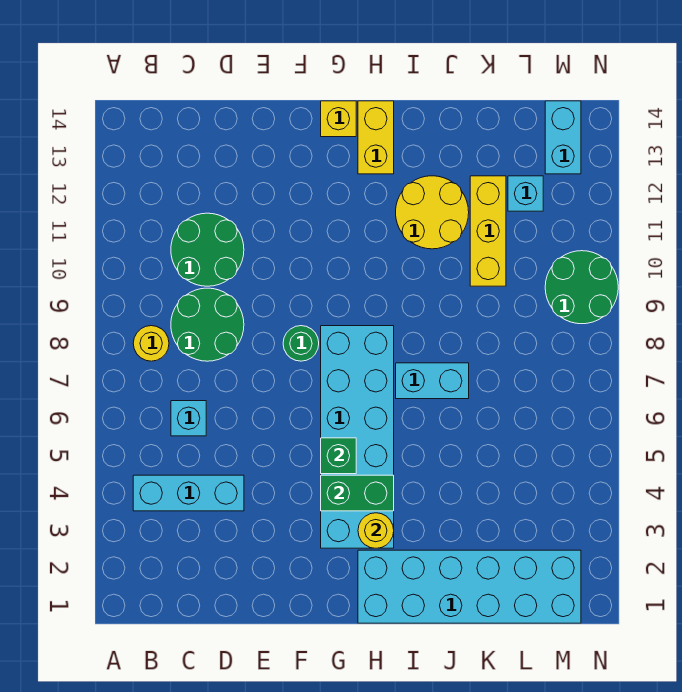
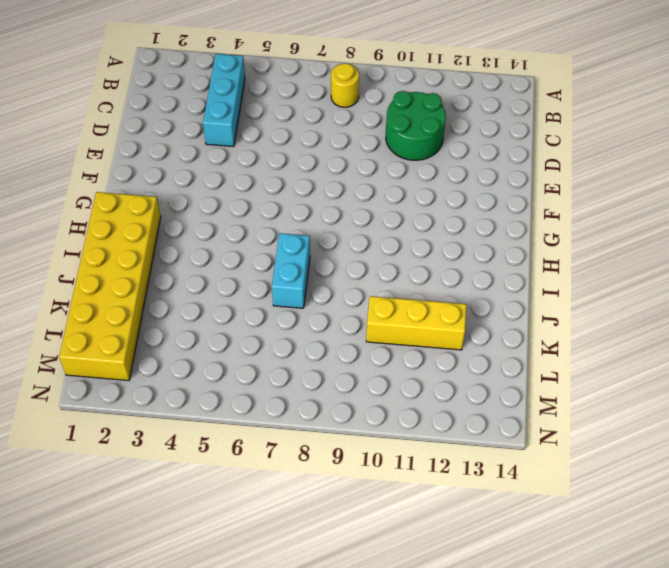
yellow brick H1:M2 level 1 -> cyan brick H1:M2 level 1
none -> cyan brick C6 level 1
none -> green round brick C8:D9 level 1
none -> green round brick F8 level 1

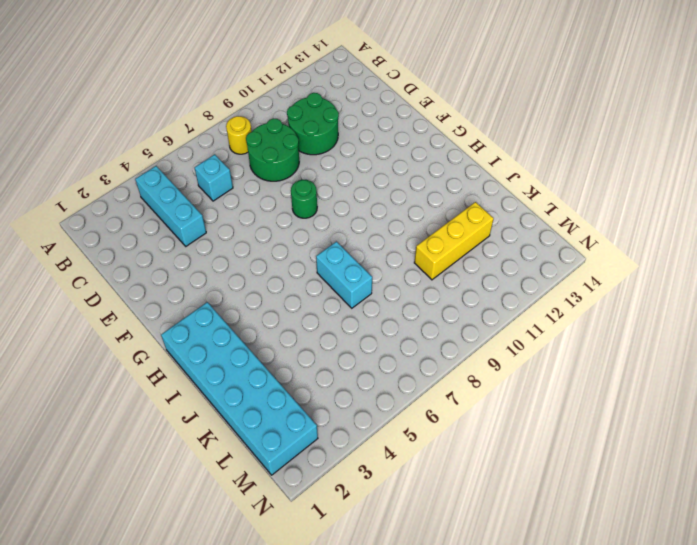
none -> cyan brick G3:H8 level 1
none -> yellow brick G14 level 1
none -> yellow brick H13:H14 level 1

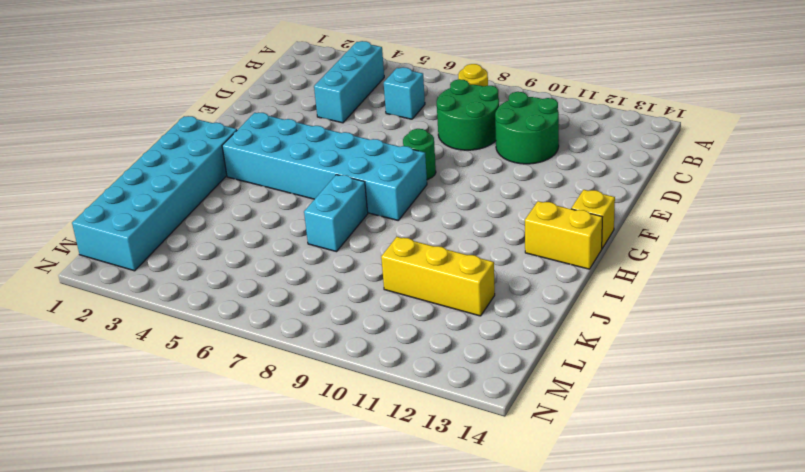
none -> yellow round brick I11:J12 level 1
none -> cyan brick L12 level 1
none -> green round brick M9:N10 level 1

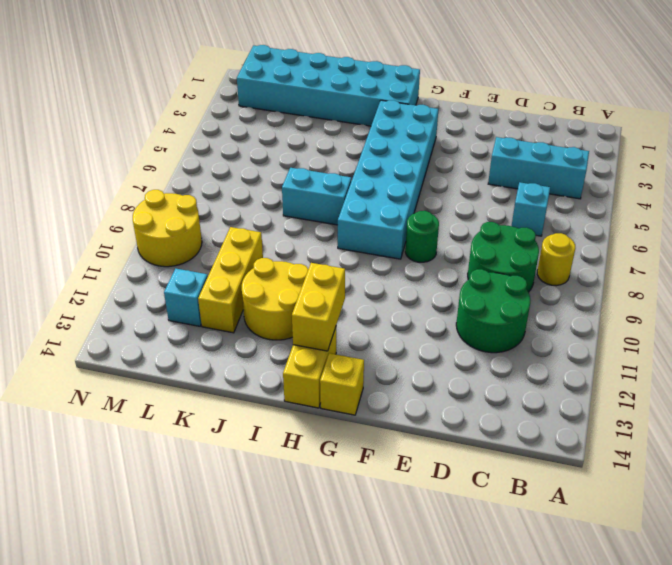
yellow brick H12:H13 level 2 -> none
yellow round brick M9:N10 level 1 -> green round brick M9:N10 level 1
none -> cyan brick M13:M14 level 1
none -> green brick G4:H4 level 2
none -> green brick G5 level 2

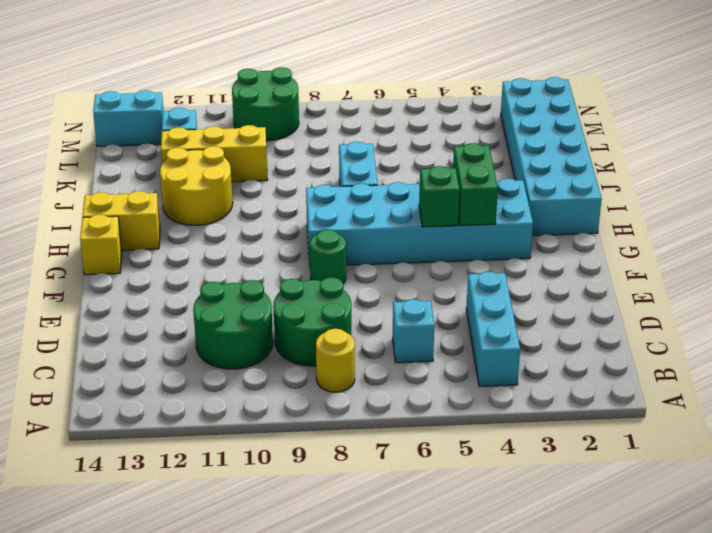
none -> yellow round brick H3 level 2

